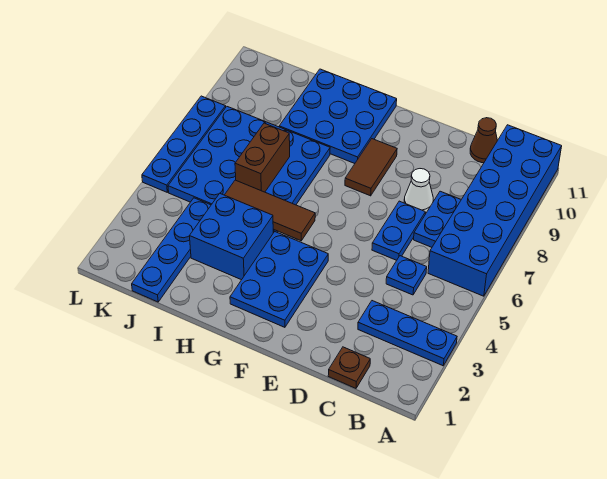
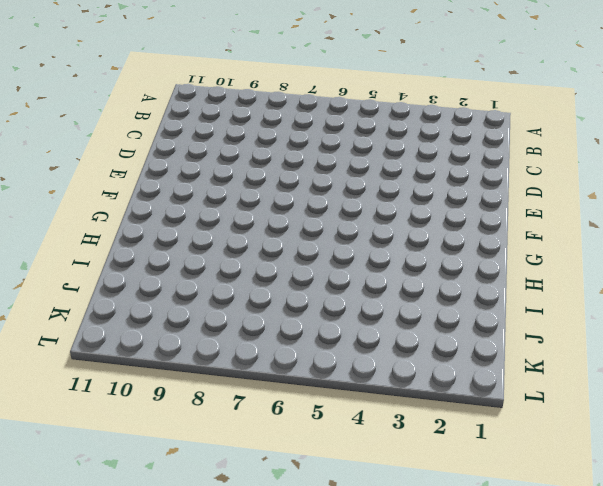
none -> blue plate A3:C3 level 1
none -> blue brick A6:B11 level 1
none -> brown plate C1 level 1

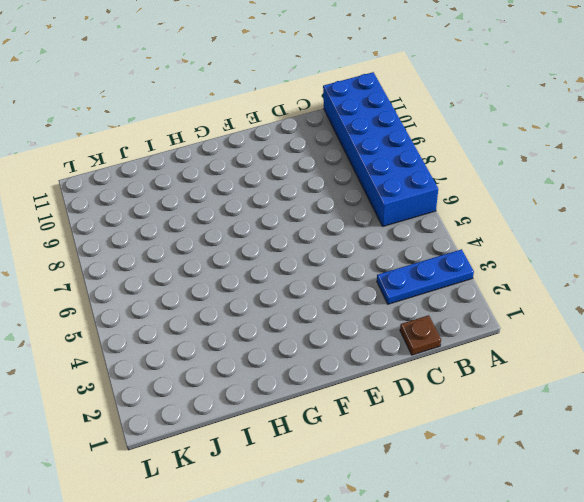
none -> blue plate C5 level 1
none -> blue plate C7:C8 level 1
none -> brown cone C11 level 1

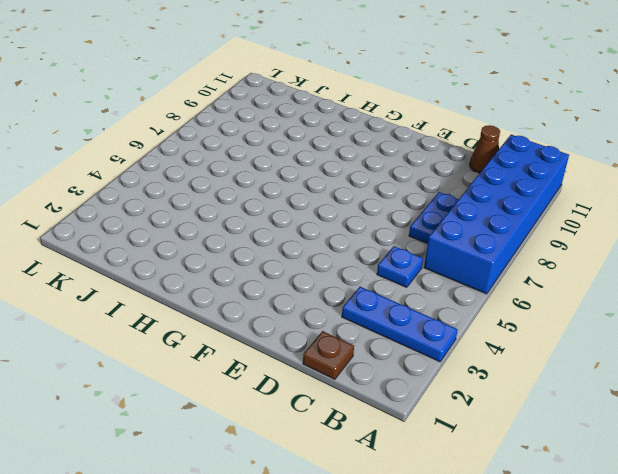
none -> blue plate D6:D7 level 1
none -> white cone D8 level 1
none -> blue plate F2:G4 level 1

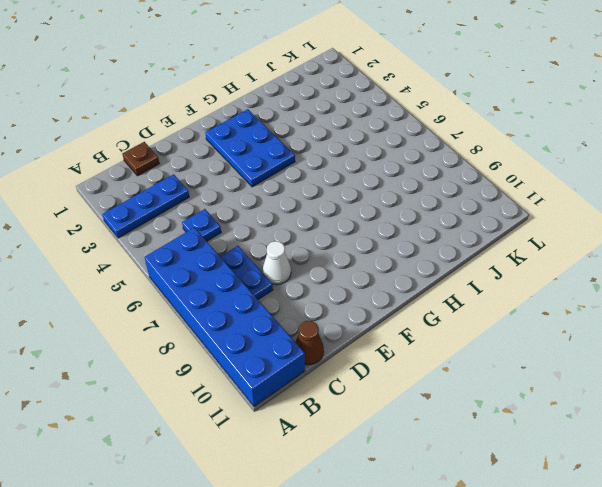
none -> blue plate D6:D7 level 1
none -> brown tile F8:F9 level 1
none -> blue plate G9:I11 level 1

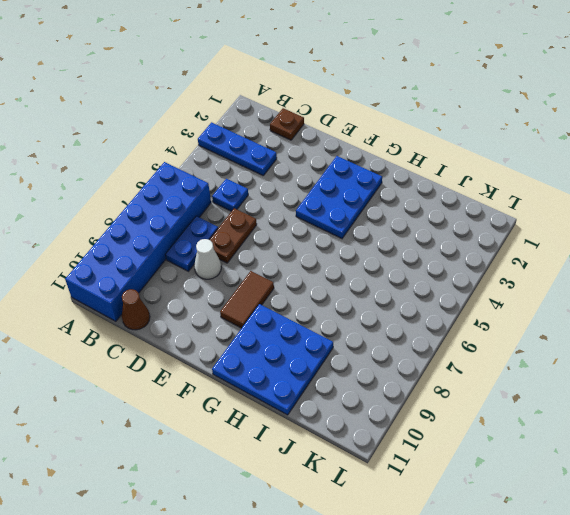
brown plate D6:D7 level 1 -> blue plate D6:D7 level 1
none -> blue brick H3:I4 level 1
none -> blue plate H5:K8 level 1
none -> blue plate J1:J4 level 1

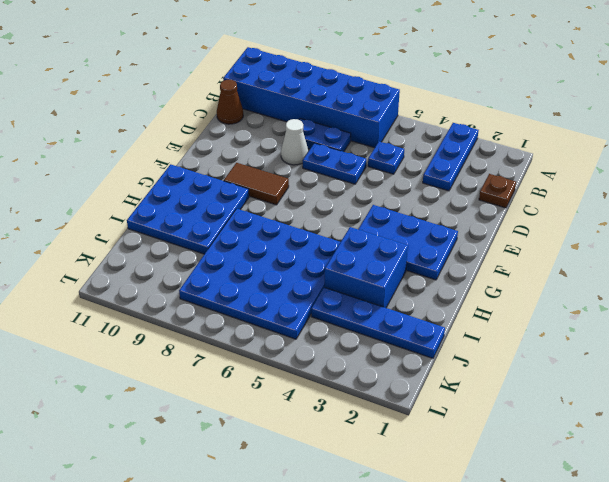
none -> blue plate L5:L8 level 1
none -> brown tile G5:I5 level 2
none -> brown brick I6:I7 level 2

